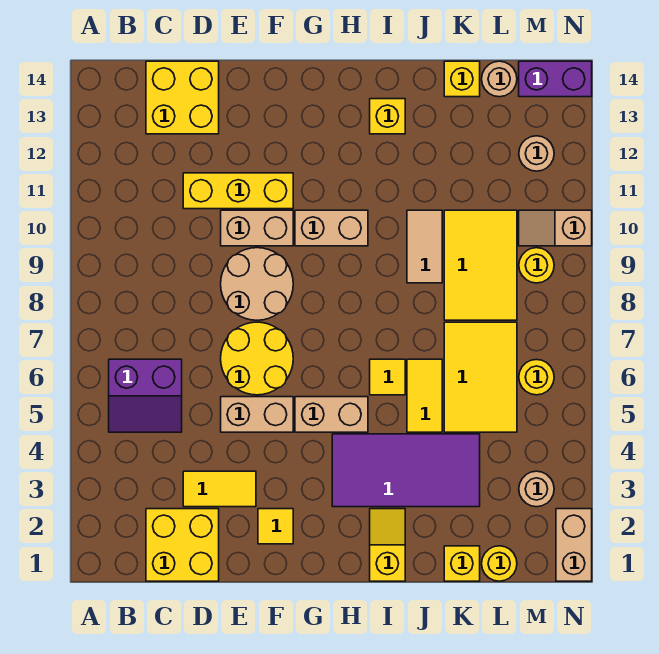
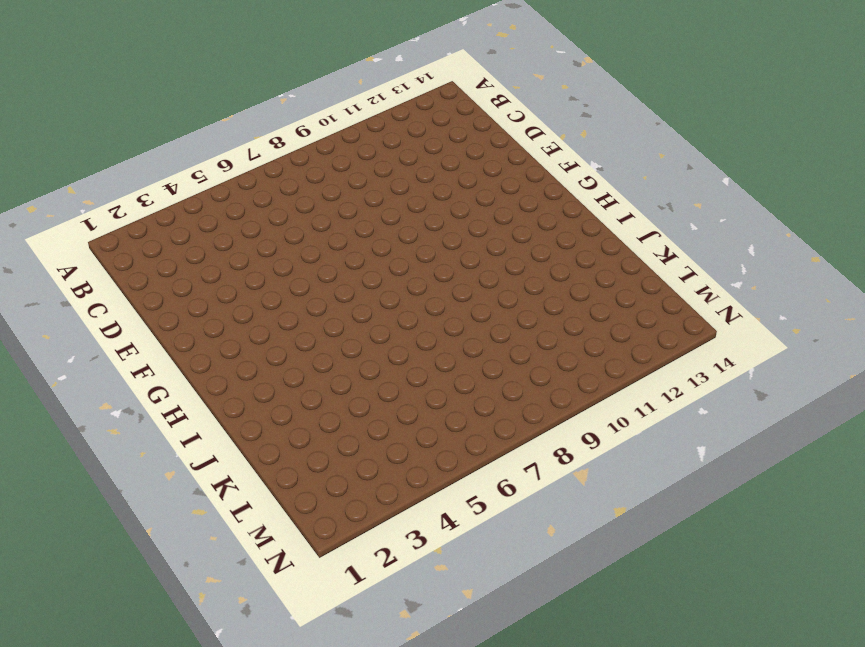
none -> purple slope B5:C6 level 1 top 6
none -> yellow brick C1:D2 level 1
none -> yellow brick C13:D14 level 1
none -> yellow tile D3:E3 level 1

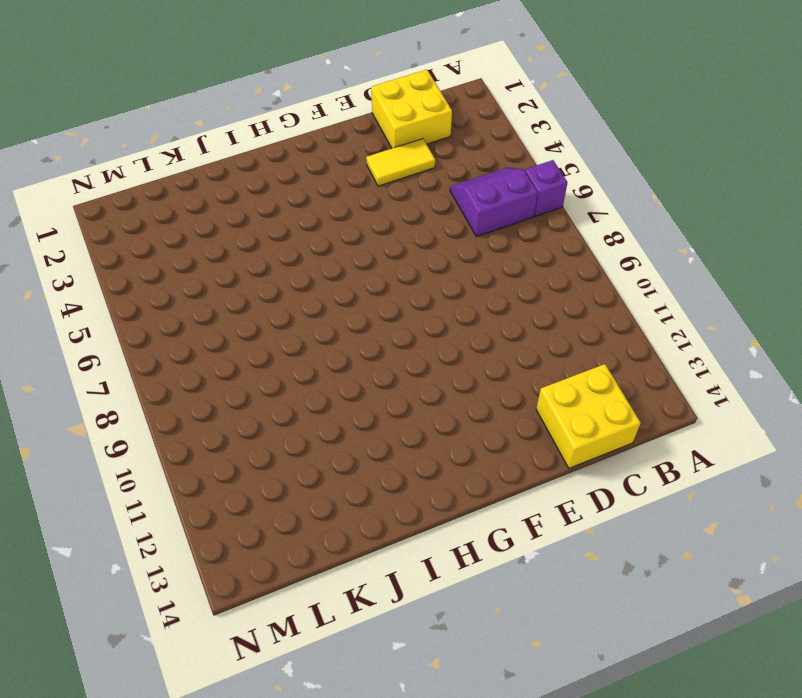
purple brick A6 level 1 -> none
none -> yellow brick D11:F11 level 1
none -> tan brick E5:F5 level 1
none -> yellow round brick E6:F7 level 1
none -> tan round brick E8:F9 level 1

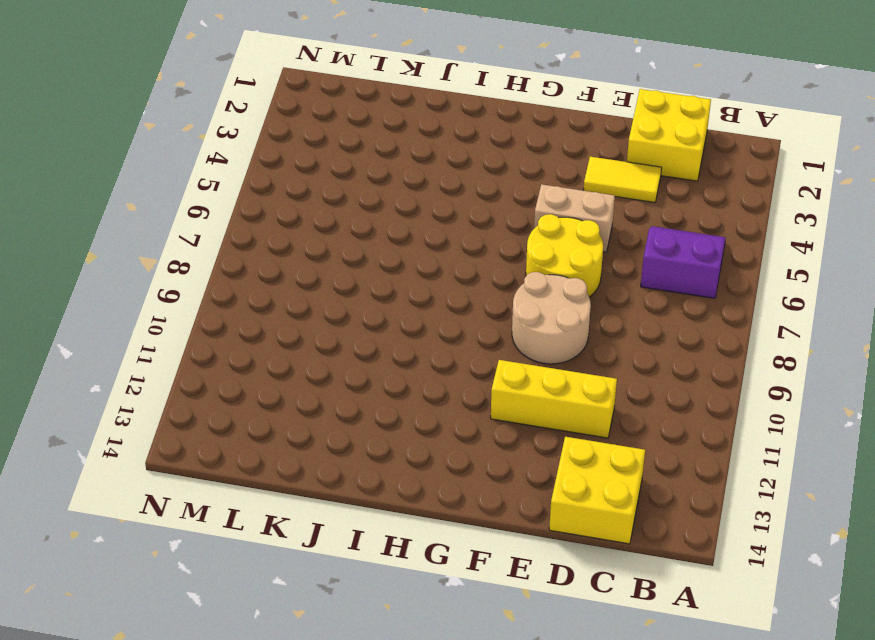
none -> tan brick E10:F10 level 1
none -> yellow tile F2 level 1
none -> tan brick G5:H5 level 1
none -> tan brick G10:H10 level 1

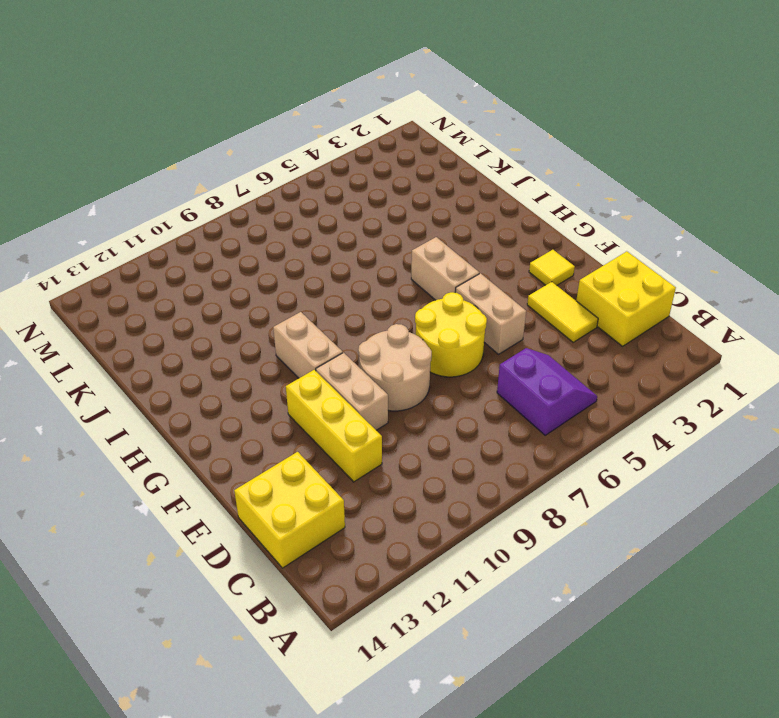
none -> purple tile H3:K4 level 1
none -> yellow slope I1:I2 level 1 top 1
none -> yellow tile I6 level 1
none -> yellow brick I13 level 1

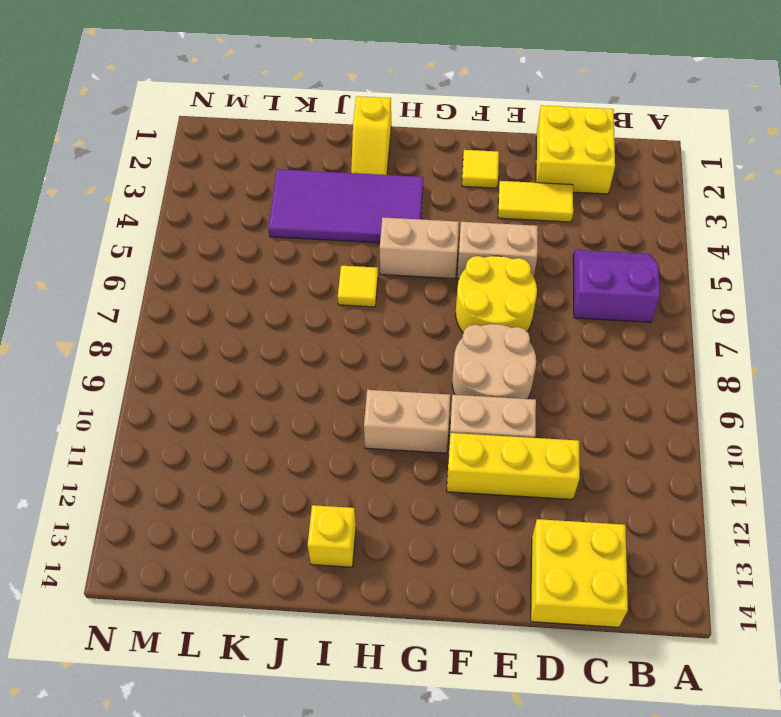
none -> yellow tile J5:J6 level 1
none -> tan tile J9:J10 level 1
none -> yellow brick K1 level 1
none -> yellow tile K5:L7 level 1

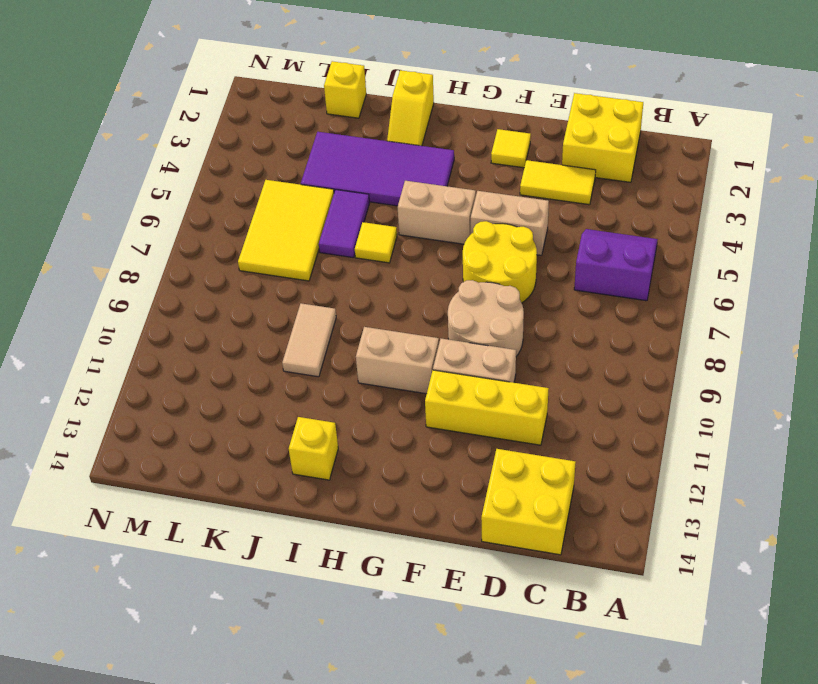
purple tile J5:J6 level 1 -> yellow tile J5:J6 level 1
none -> yellow tile K8:L10 level 1
none -> yellow brick K14 level 1
none -> yellow round brick L1 level 1
none -> tan round brick L14 level 1

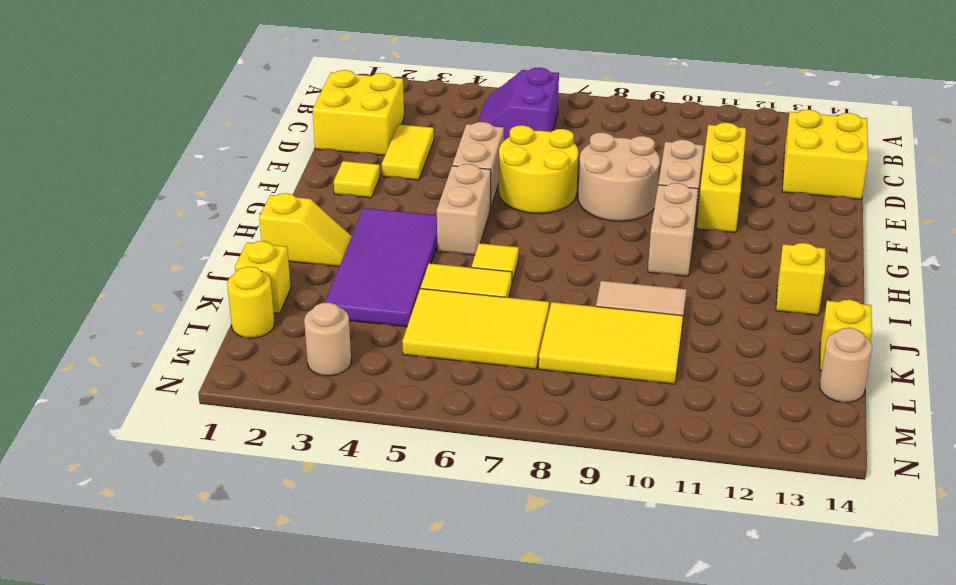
none -> yellow round brick M6 level 1
none -> yellow round brick M9 level 1
none -> tan slope M10:N10 level 1 top N
none -> tan round brick M12 level 1

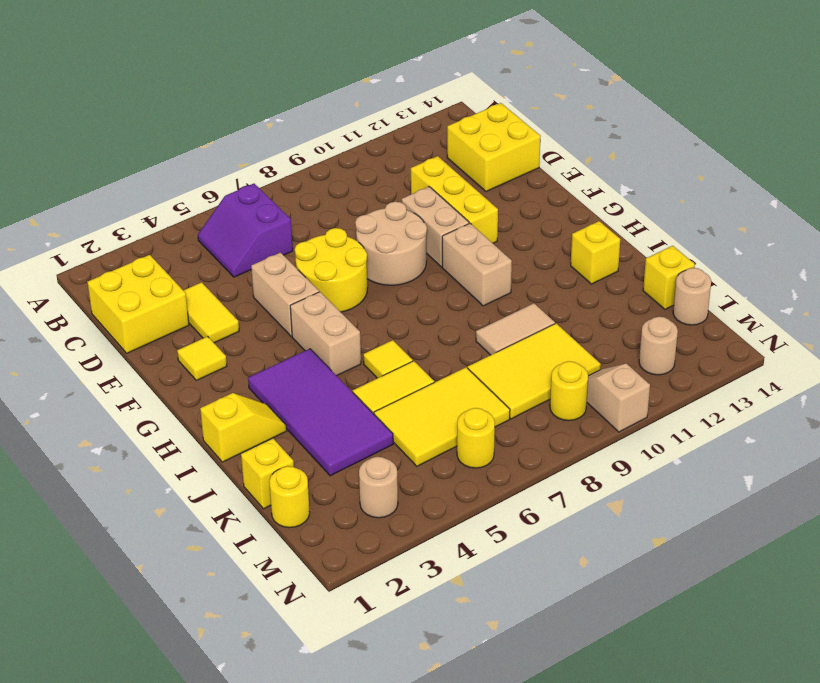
none -> purple brick M14:N14 level 1
none -> tan brick N1:N2 level 1

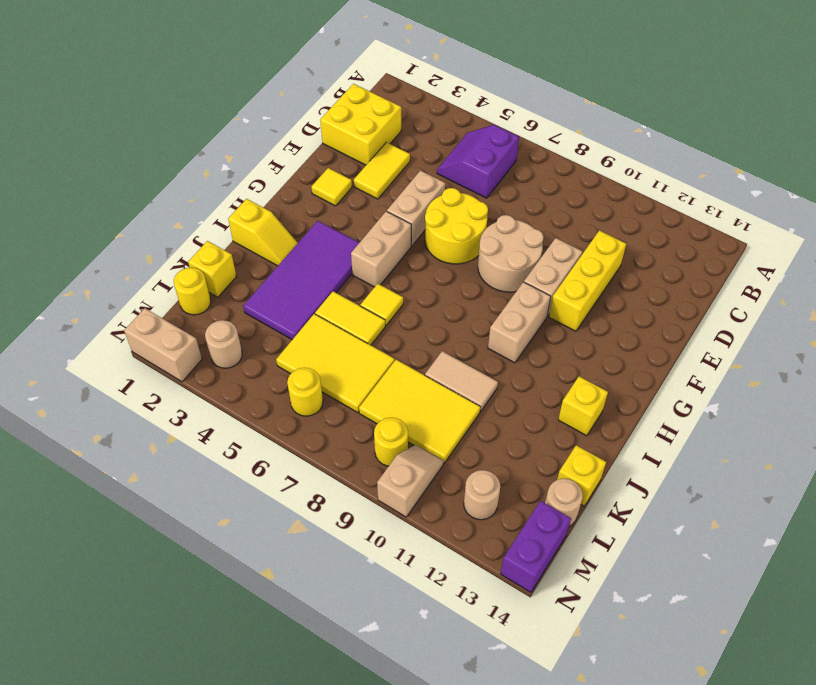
none -> yellow brick C13:D14 level 1

